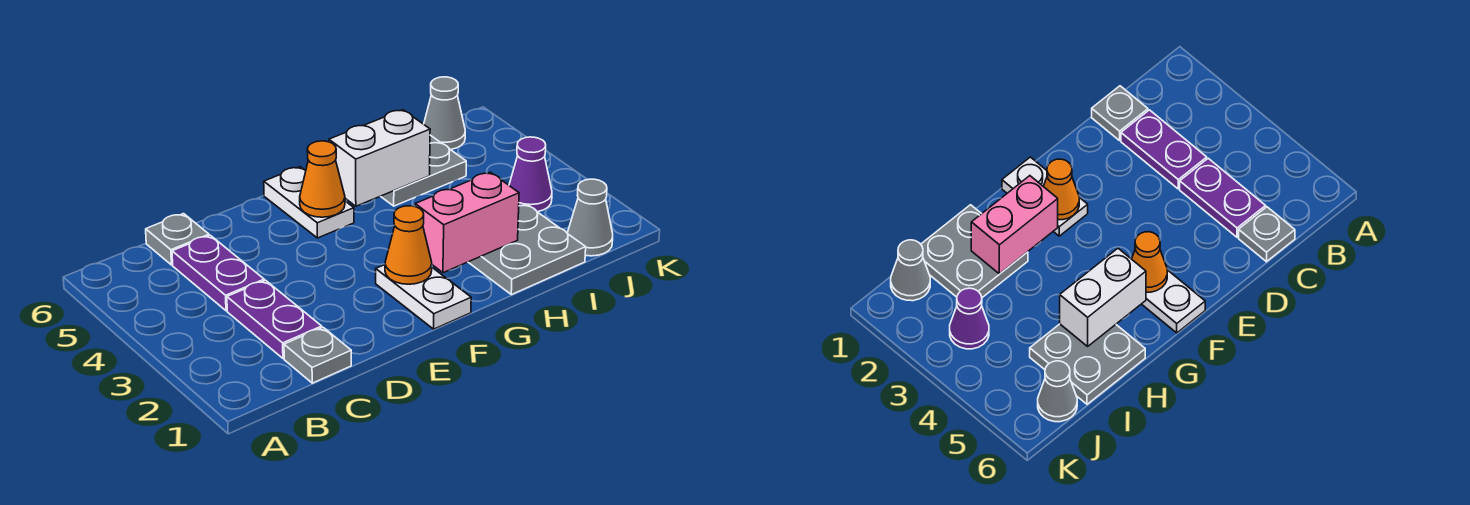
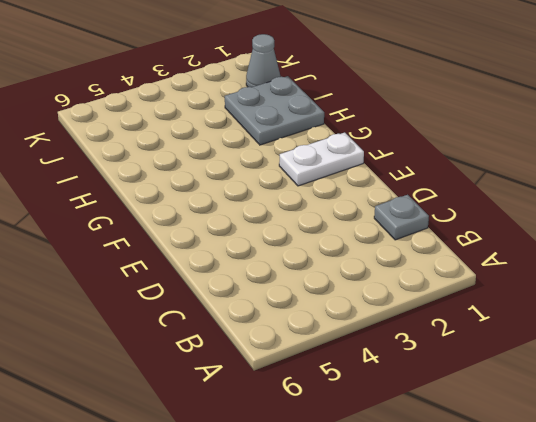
none -> purple plate C2:C3 level 1
none -> purple plate C4:C5 level 1
none -> grey plate C6 level 1

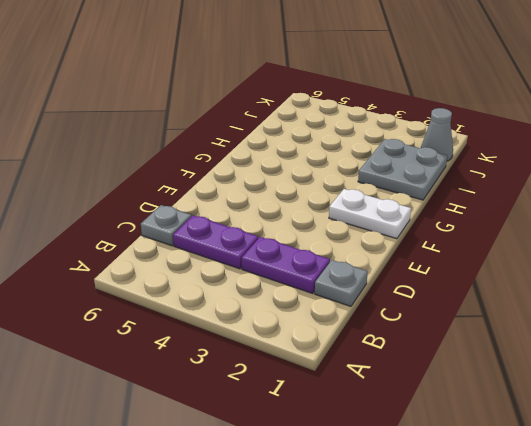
none -> white plate F5:F6 level 1
none -> grey plate H5:I6 level 1
none -> purple cone J3 level 1

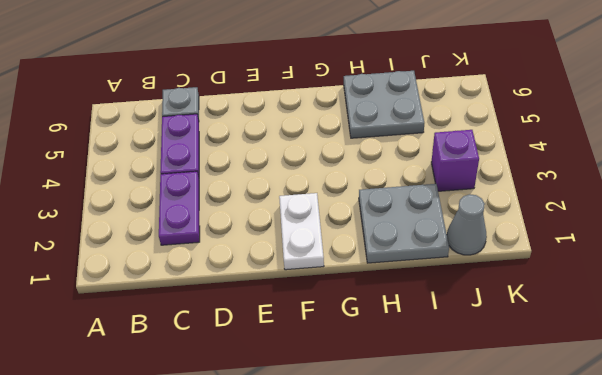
purple brick J3 level 1 -> purple cone J3 level 1
none -> grey plate C1 level 1
none -> white plate F5:F6 level 1
none -> grey cone J6 level 1

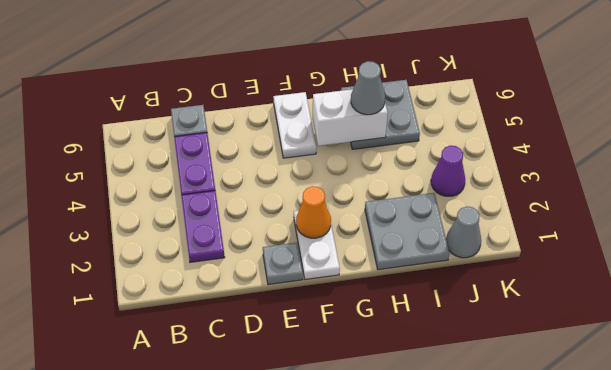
grey plate E1 level 1 -> grey plate C1 level 1
grey cone H5 level 3 -> grey cone J6 level 1
none -> orange cone F5 level 2
none -> pink brick G2:H2 level 2

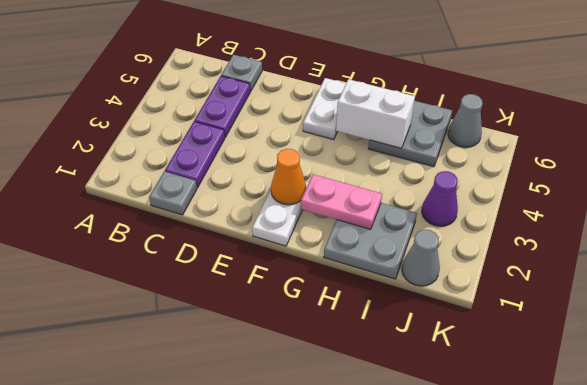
pink plate G2:H2 level 2 -> pink brick G2:H2 level 2
none -> orange cone F5 level 2

